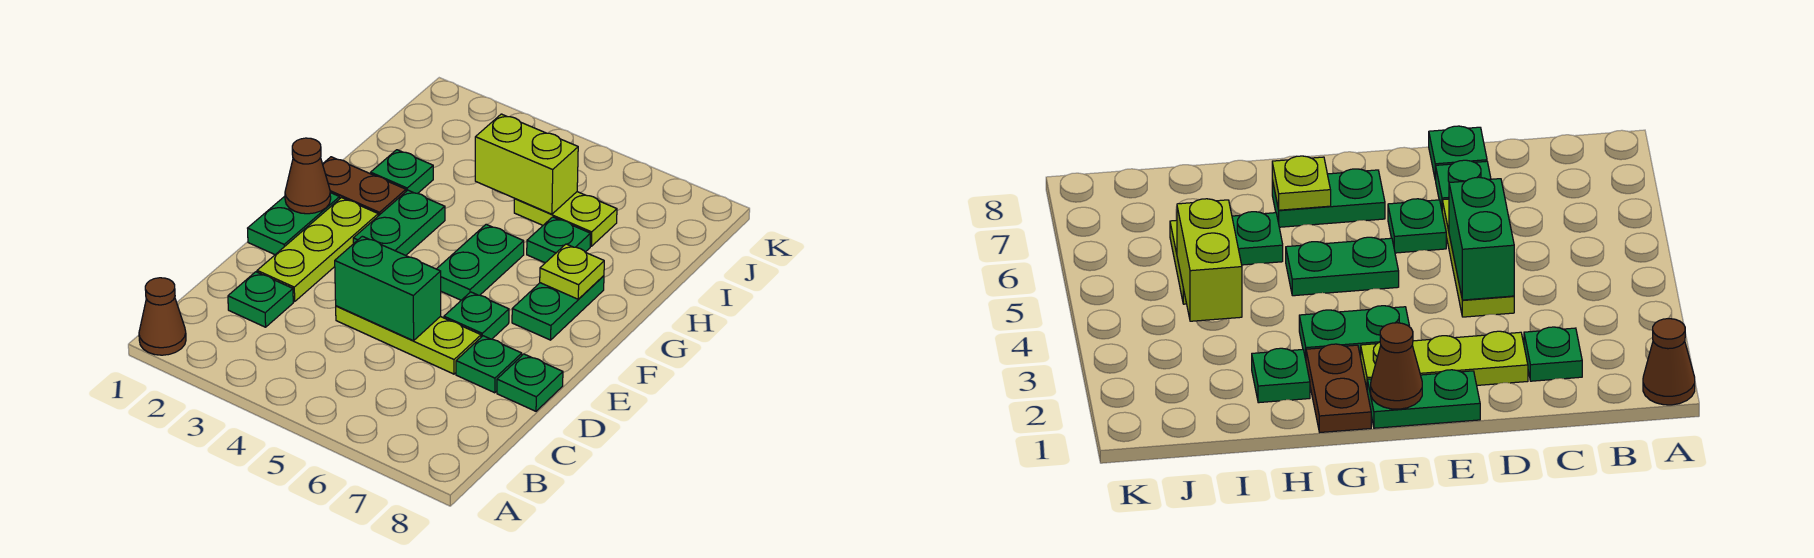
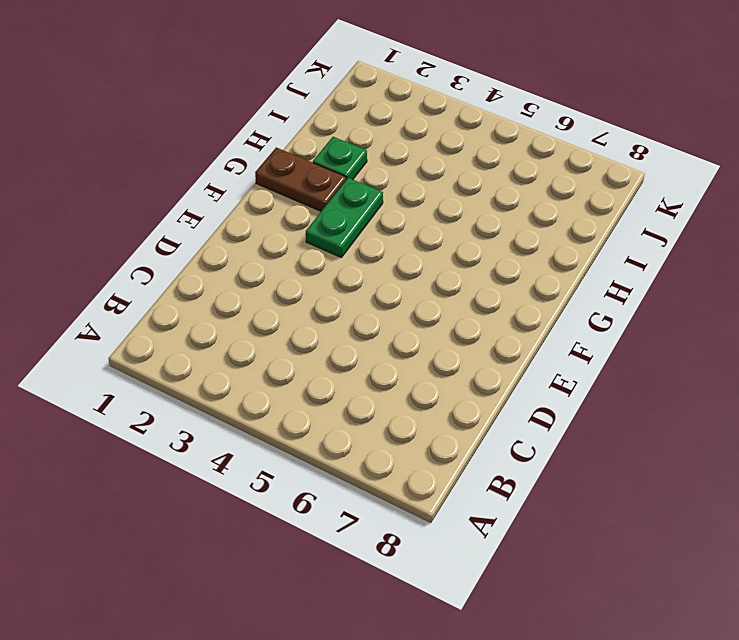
none -> brown cone A1 level 1
none -> green plate C2 level 1
none -> lime plate D2:F2 level 1

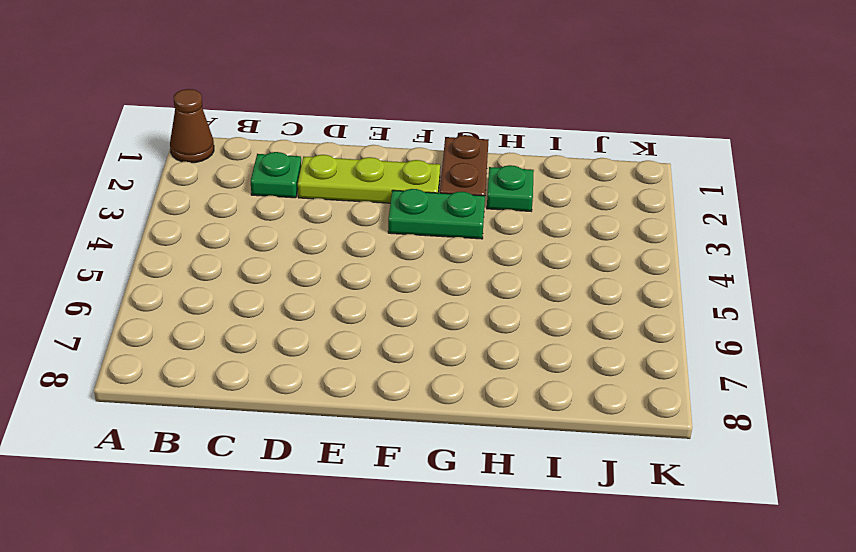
none -> lime plate D4:D6 level 1
none -> green plate D7 level 1
none -> green plate D8 level 1

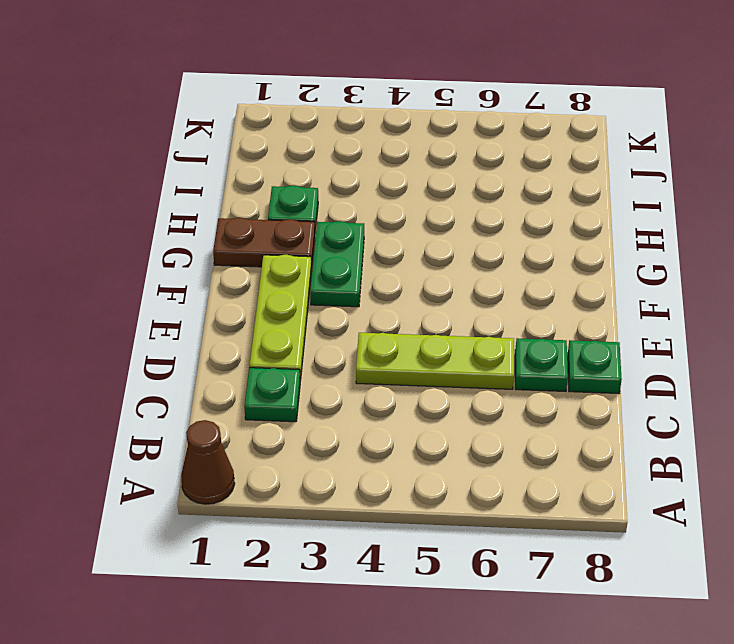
none -> green plate E1:F1 level 1
none -> green plate E6 level 1
none -> green plate F5:G5 level 1

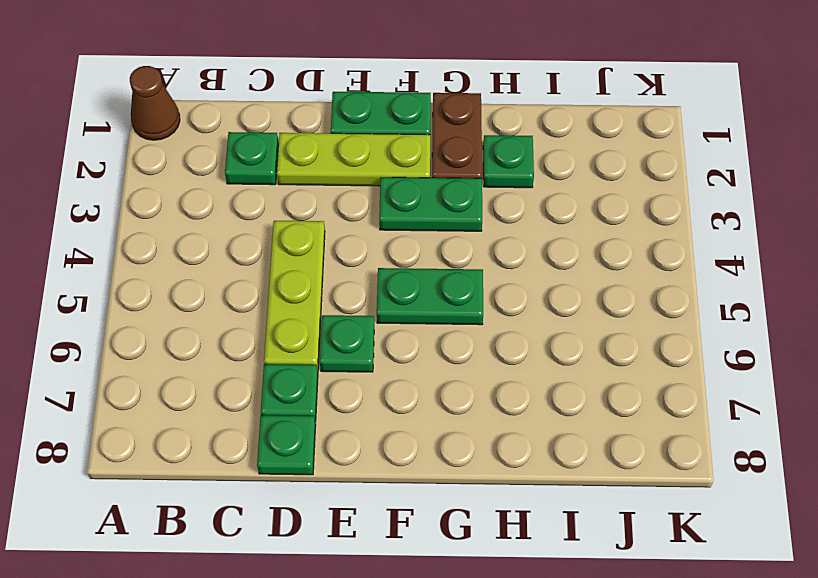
none -> green plate F7:G7 level 1
none -> green plate H6 level 1
none -> lime plate I5:I6 level 1

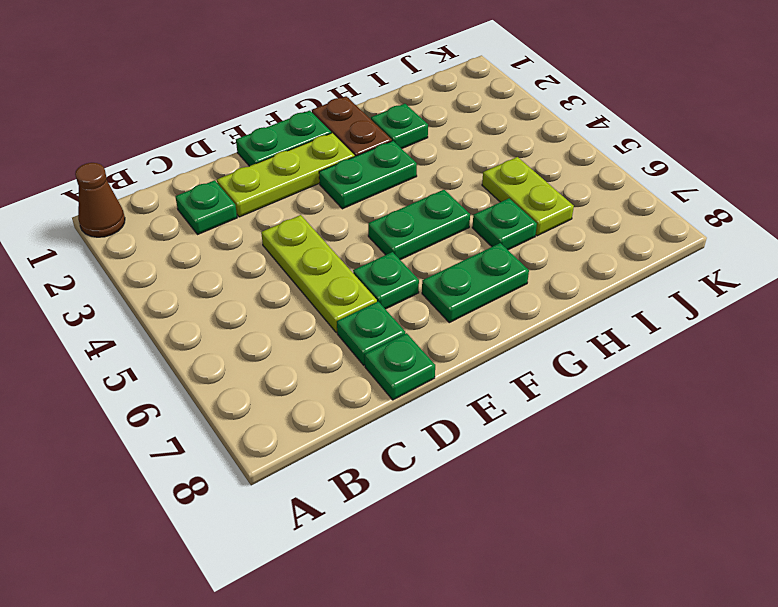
none -> green brick D4:D5 level 2
none -> brown cone F1 level 2
none -> lime plate G7 level 2

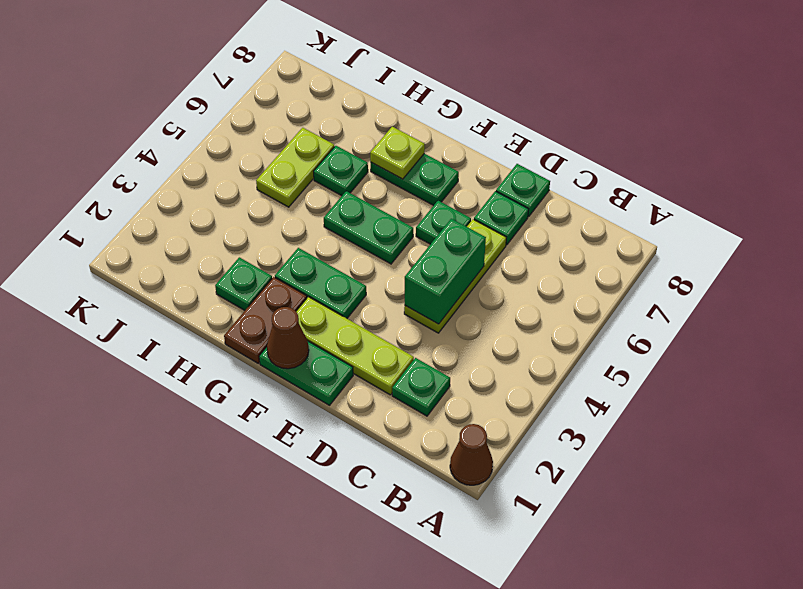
none -> lime brick I4:I5 level 2

